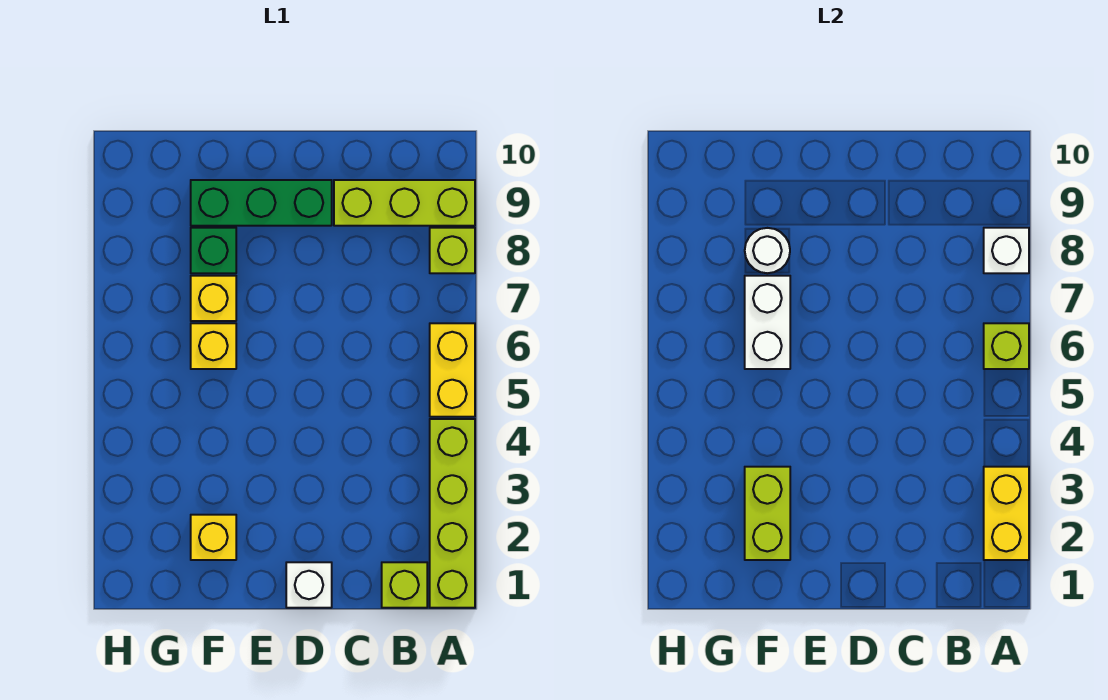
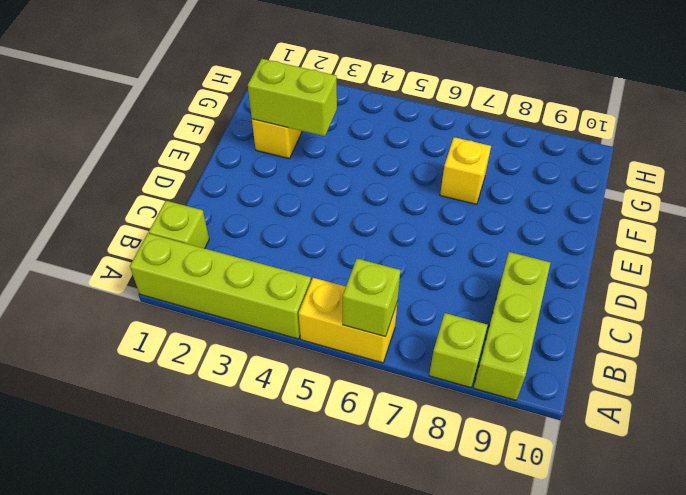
none -> white brick D1 level 1
none -> green brick D9:F9 level 1
none -> yellow brick F6 level 1

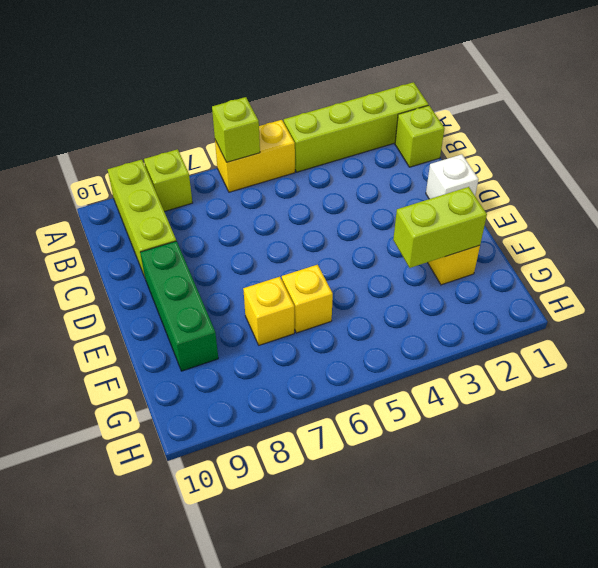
none -> green brick F8 level 1
none -> yellow brick A2:A3 level 2
none -> white brick A8 level 2

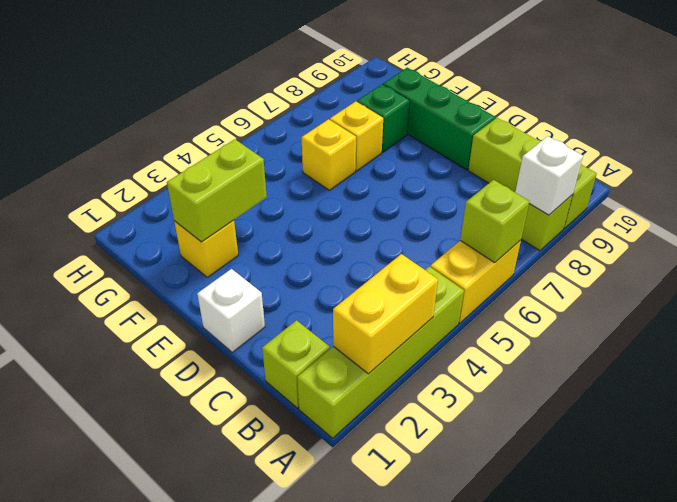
none -> white brick F6:F7 level 2
none -> white round brick F8 level 2

